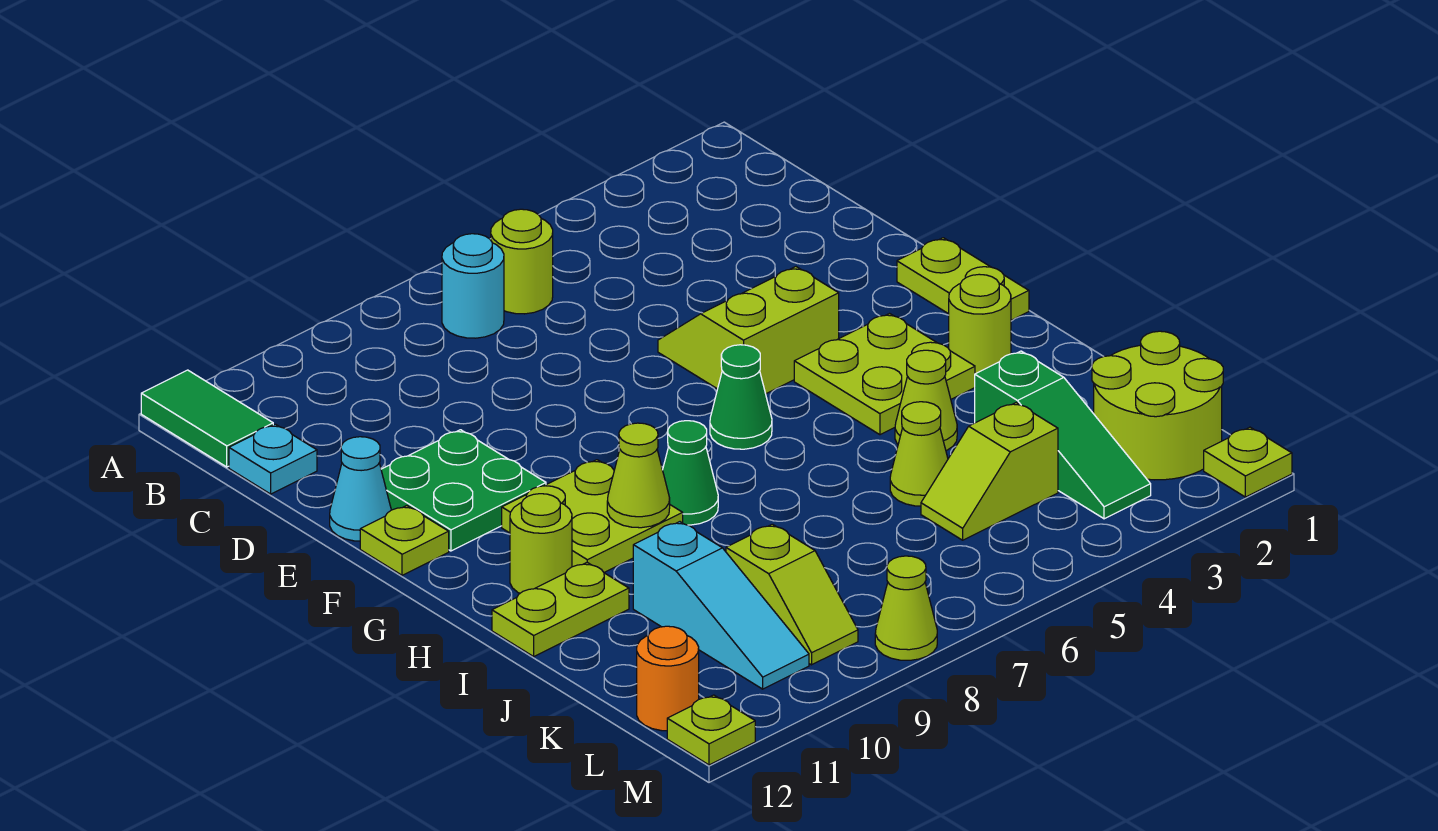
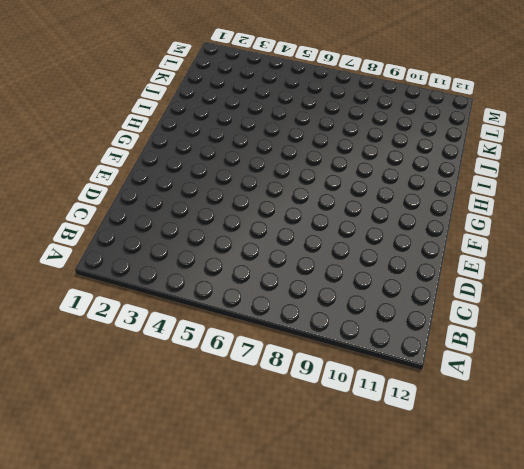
none -> green tile A12:B12 level 1
none -> lime round brick B6 level 1
none -> cyan round brick B7 level 1

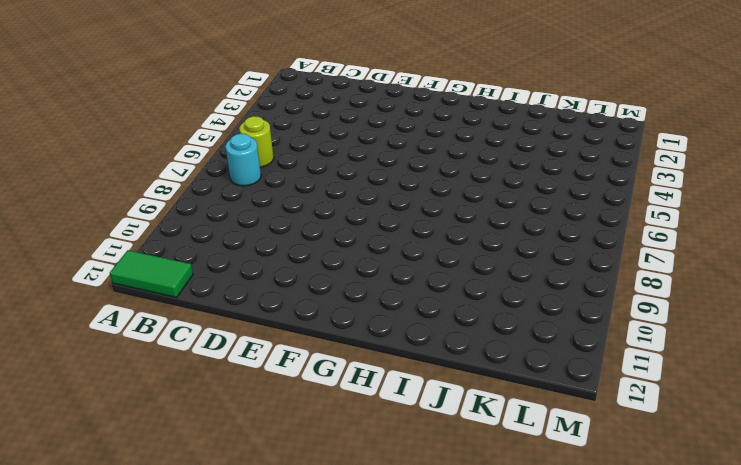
none -> cyan plate C12 level 1
none -> lime slope E4:F5 level 1 top F
none -> green plate E10:F11 level 1

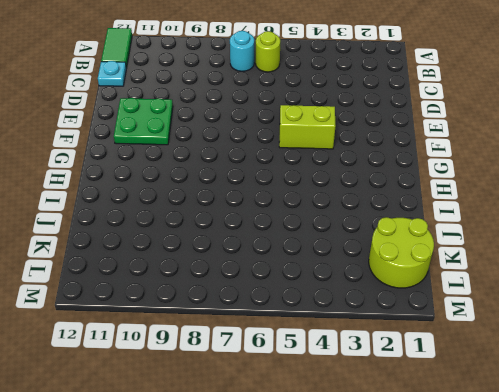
none -> cyan cone E12 level 1
none -> lime plate F1:G1 level 1
none -> lime plate F12 level 1

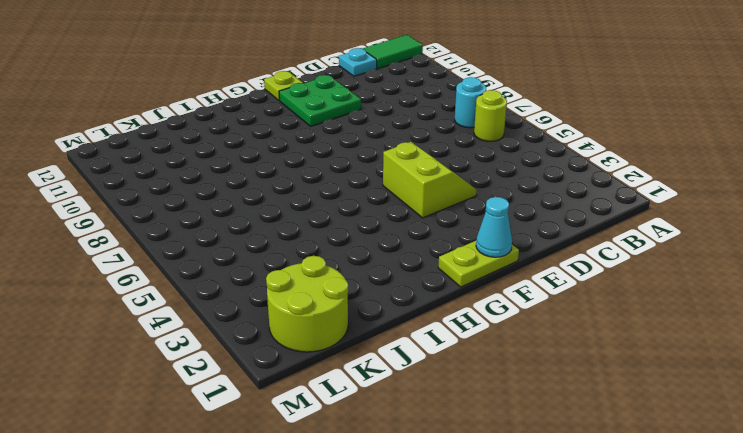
cyan cone F1 level 2 -> cyan cone E12 level 1
none -> lime plate G3:H4 level 1
none -> green cone G6 level 1
none -> lime plate G9:H10 level 1

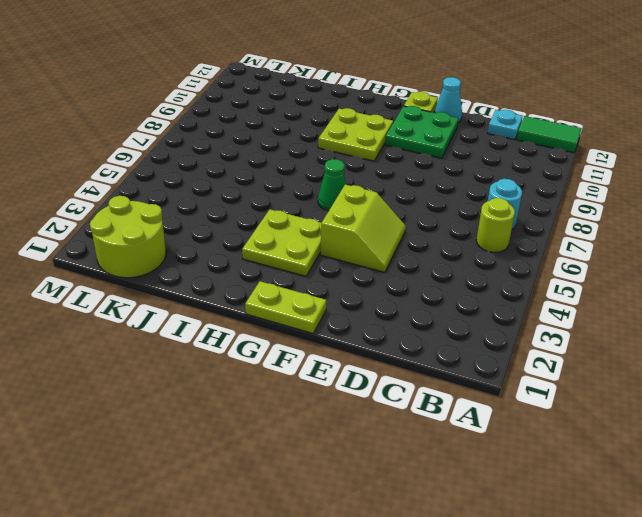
none -> lime round brick H2 level 1
none -> green cone H8 level 1
none -> lime round brick H11 level 1

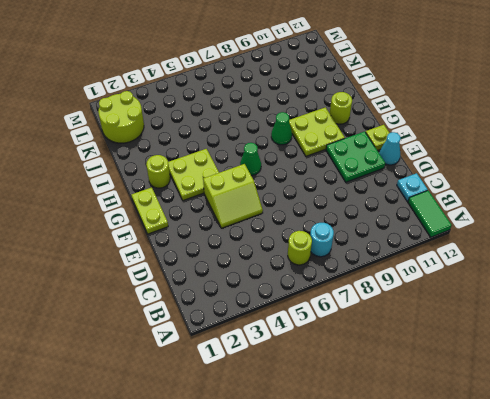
none -> lime cone I4 level 1
none -> lime plate I11:I12 level 1
none -> green slope J3:L3 level 1 top J

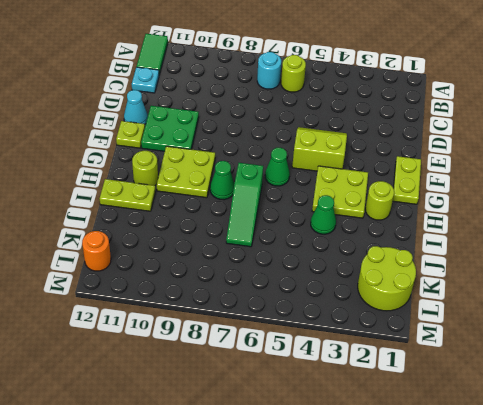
green slope H7:J7 level 1 top H -> green slope J3:L3 level 1 top J
green cone I4 level 1 -> lime cone I4 level 1
none -> lime cone J5 level 1
none -> cyan slope J10:L10 level 1 top J
none -> lime slope K4:K5 level 1 top 4

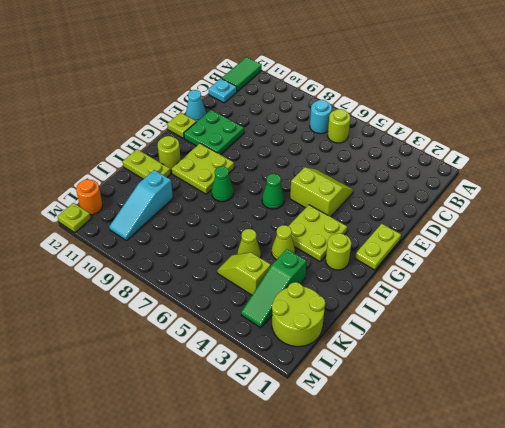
none -> lime slope K9:L9 level 1 top K
none -> lime plate M1 level 1
none -> lime cone M8 level 1

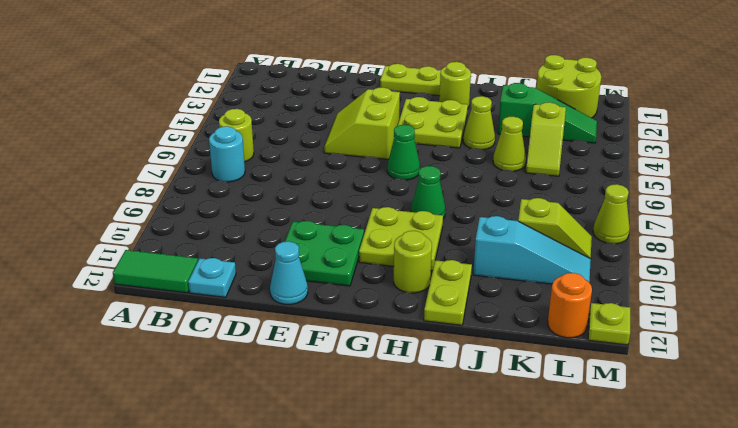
none -> lime plate F12 level 1
none -> lime plate M1 level 1
none -> lime cone H9 level 2

